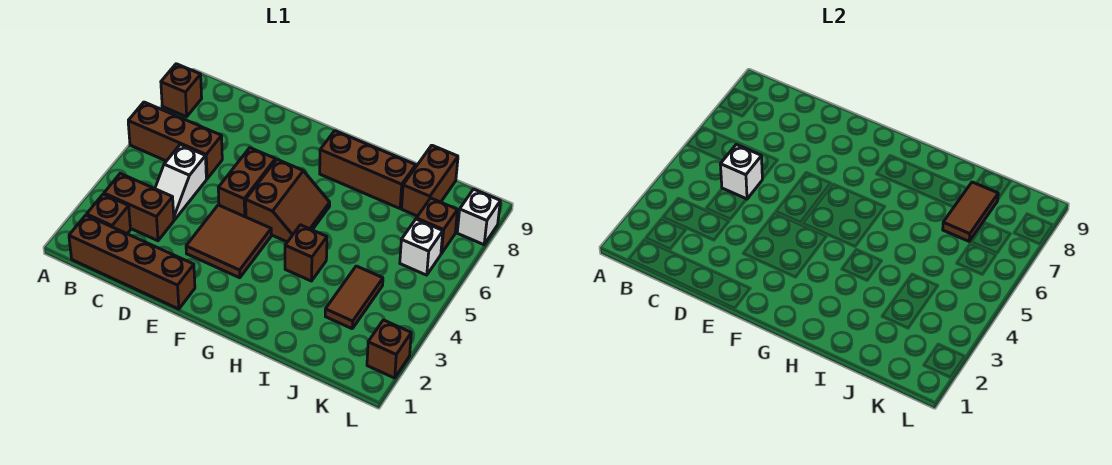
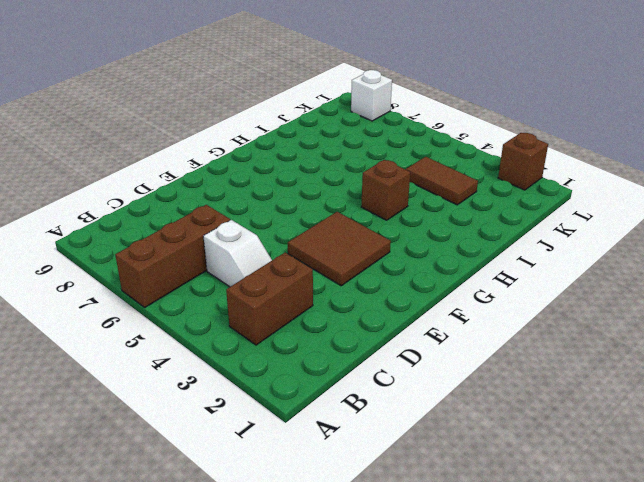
none -> brown brick A8 level 1
none -> brown brick B1:E1 level 1
none -> brown brick B2 level 1

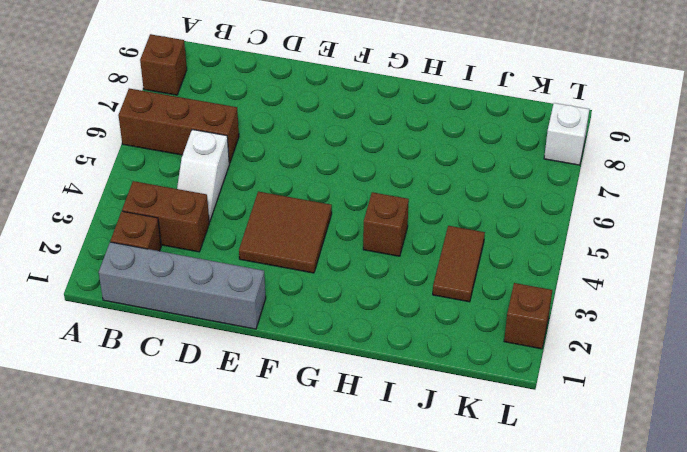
grey brick B1:E1 level 1 -> brown brick B1:E1 level 1
none -> brown brick E5:E6 level 1
none -> brown slope F5:G6 level 1 top F
none -> brown brick G8:I8 level 1

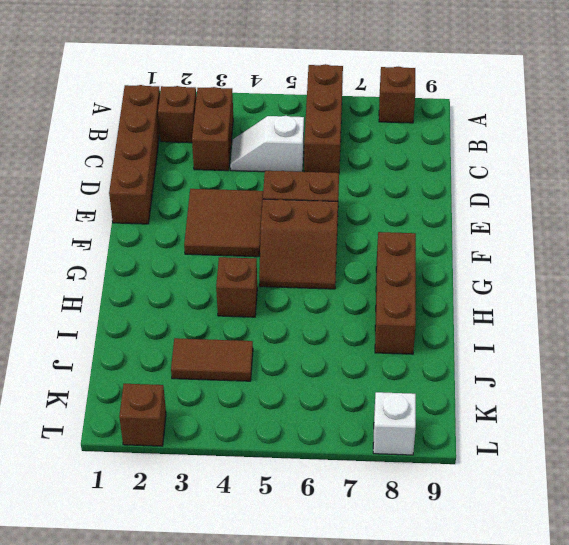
none -> brown brick J8:J9 level 1
none -> white brick K6 level 1
none -> brown brick K7 level 1

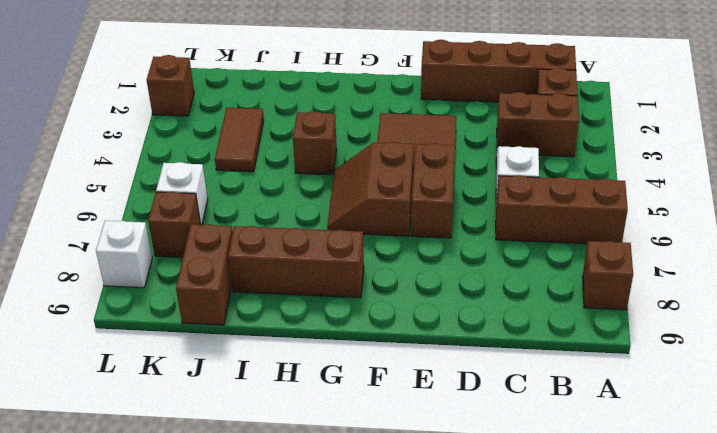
none -> white brick C5 level 2
none -> brown tile J7:J8 level 2

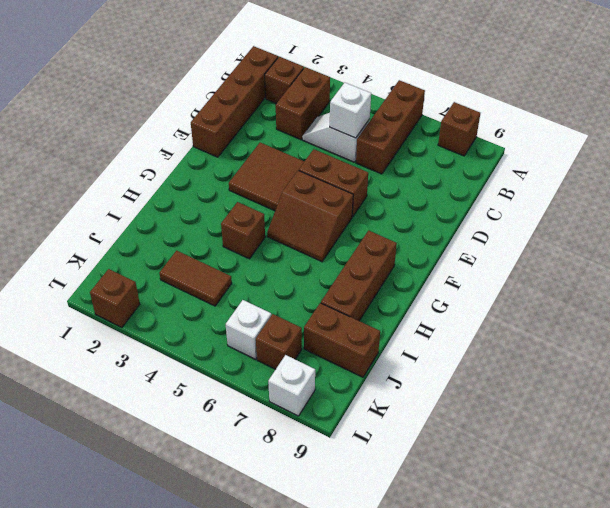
none -> brown tile J7:J8 level 2

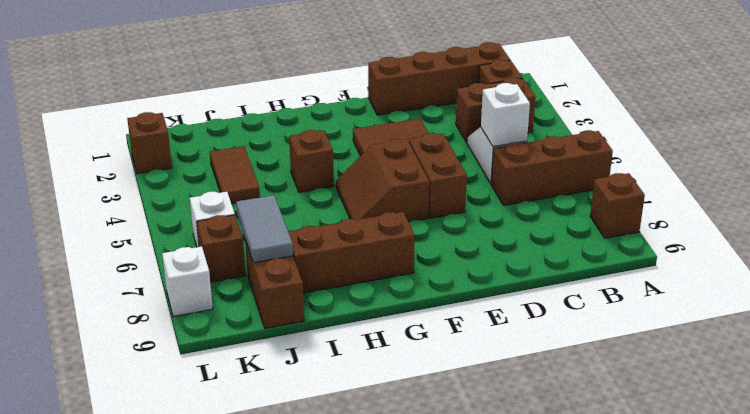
grey tile J7:J8 level 2 -> brown tile J7:J8 level 2

